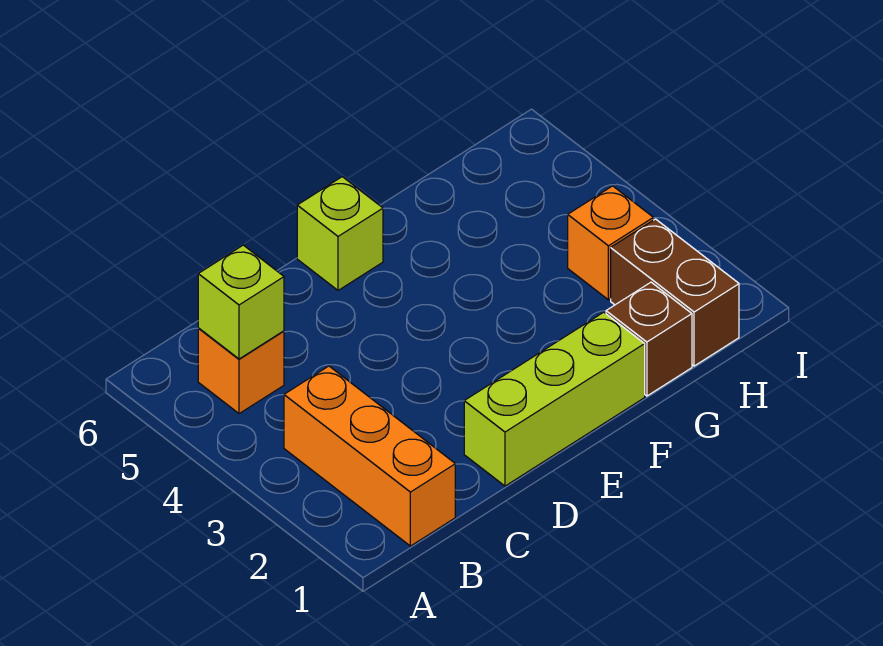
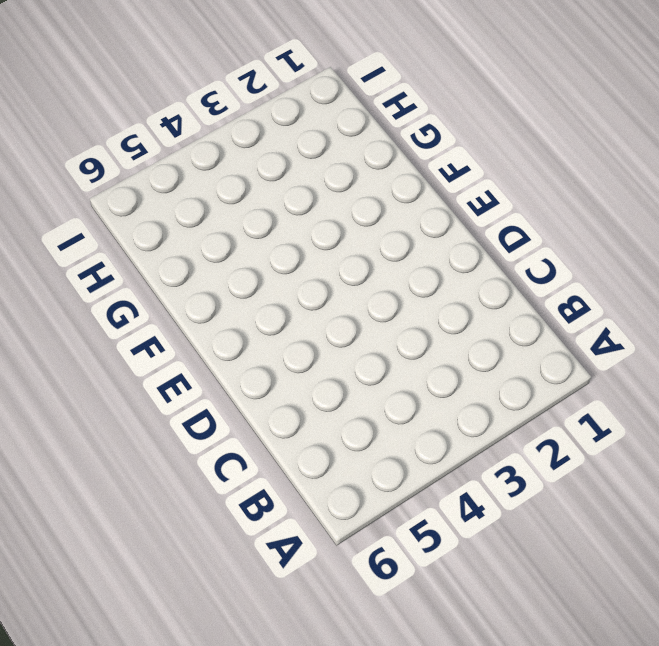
none -> orange brick B1:B3 level 1
none -> orange brick B5 level 1

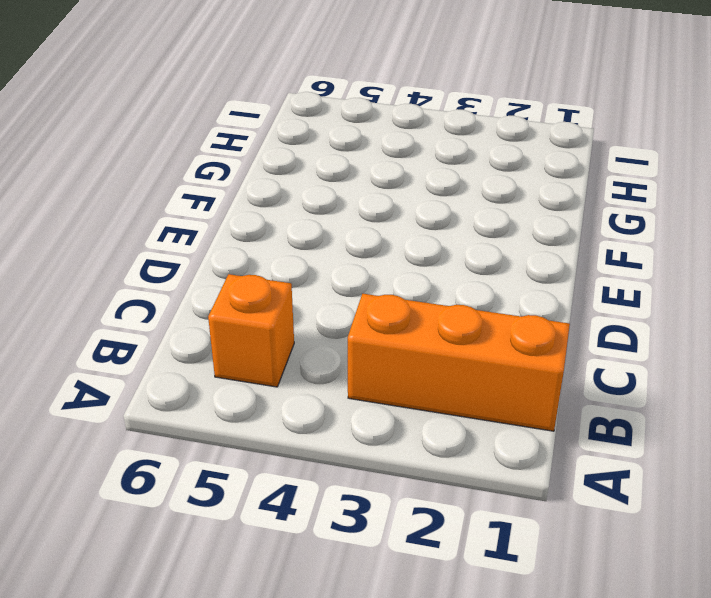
none -> lime brick D1:F1 level 1
none -> lime brick E6 level 1

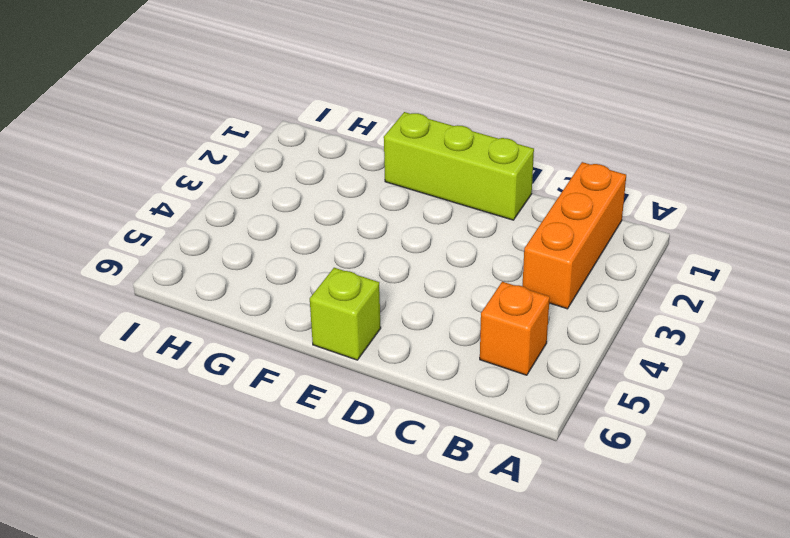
none -> brown brick G1 level 1
none -> brown brick H1:H2 level 1

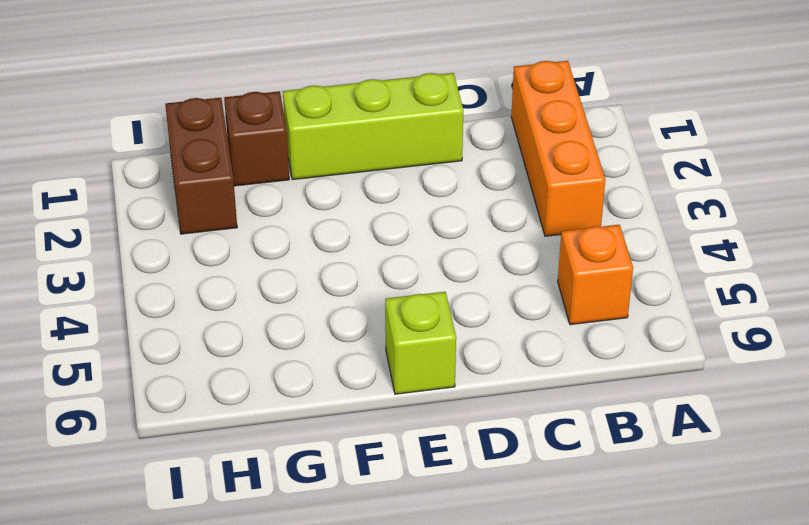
none -> orange brick H3 level 1
none -> lime brick B5 level 2

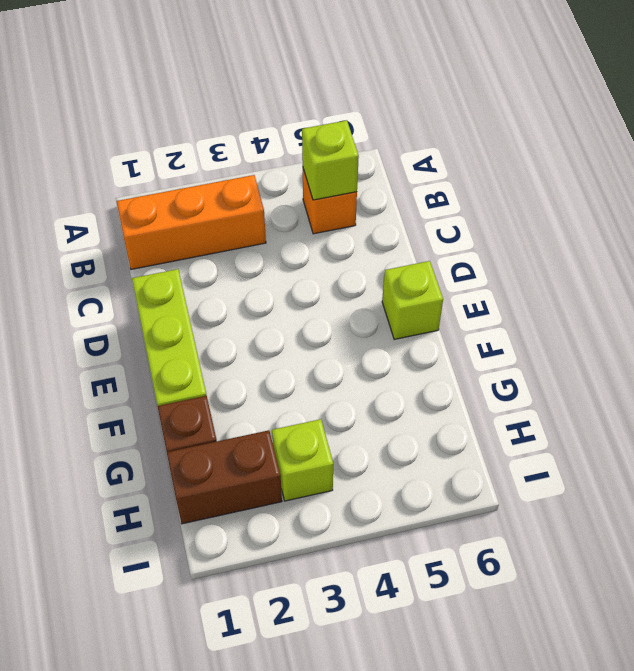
lime brick H3 level 1 -> orange brick H3 level 1

